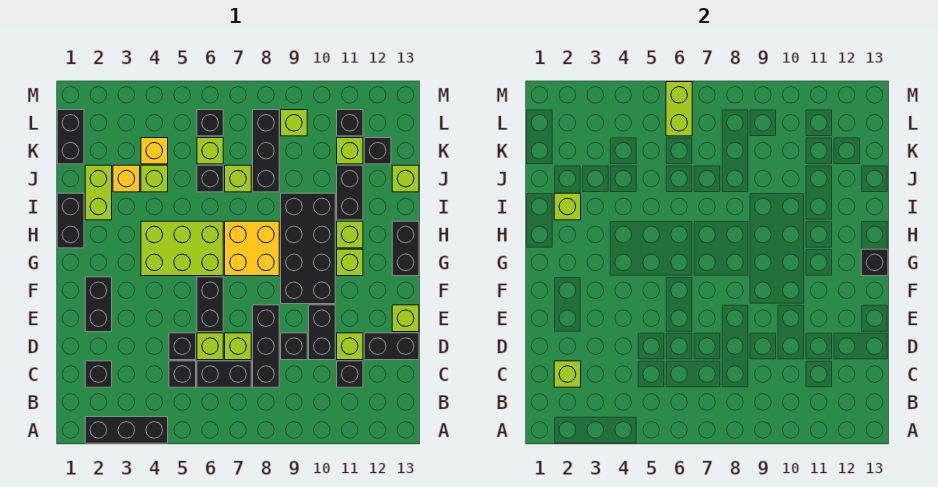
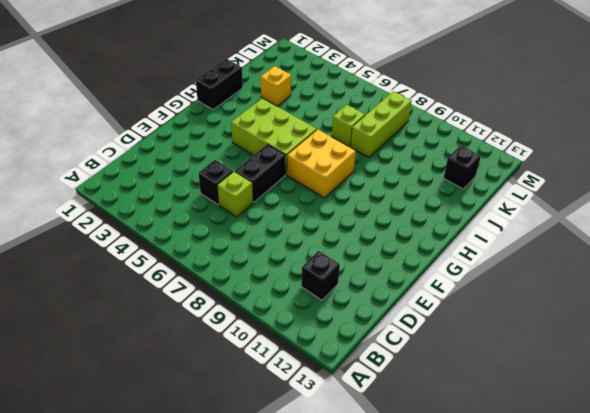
lime brick J8:L8 level 1 -> black brick J8:L8 level 1
none -> black brick A2:A4 level 1
none -> black brick C2 level 1
none -> black brick C5 level 1
none -> black brick C6:C7 level 1

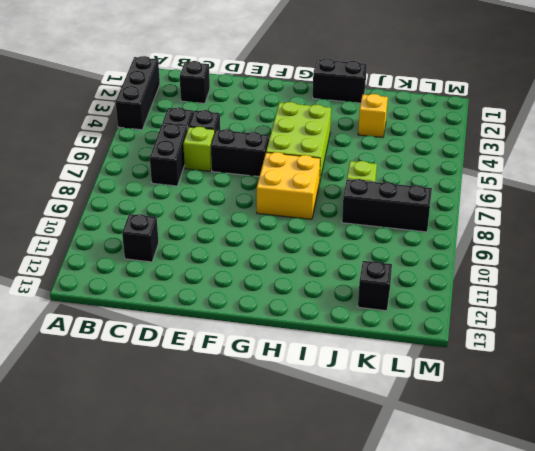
none -> black brick C8:E8 level 1
none -> lime brick D7 level 1
none -> black brick D9 level 1
none -> black brick D10:E10 level 1

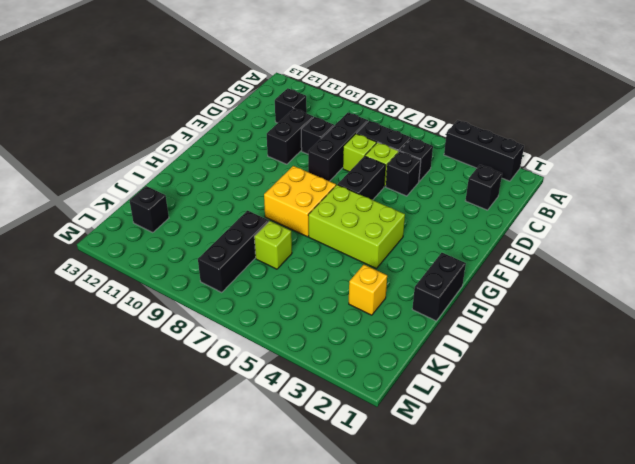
none -> lime brick D11 level 1
none -> black brick D12:D13 level 1
none -> black brick E2:F2 level 1
none -> lime brick E13 level 1

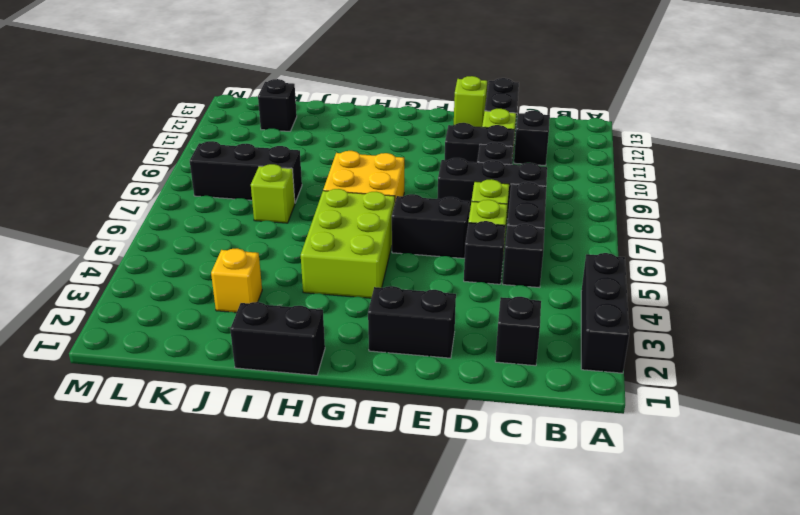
none -> black brick F9:I10 level 1
none -> lime brick G11 level 1
none -> black brick G13:H13 level 1
none -> lime brick H11 level 1

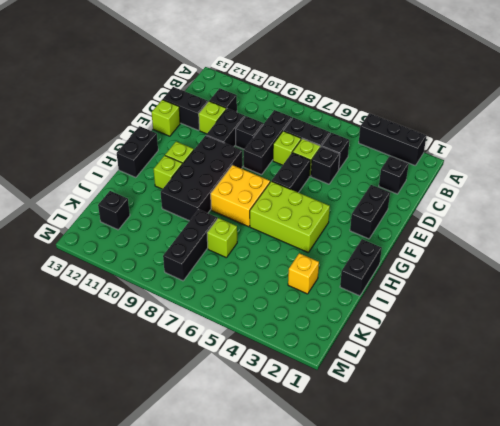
none -> lime brick I2:J2 level 1
none -> black brick I11:J11 level 1
none -> lime brick J4 level 1
none -> black brick J6 level 1

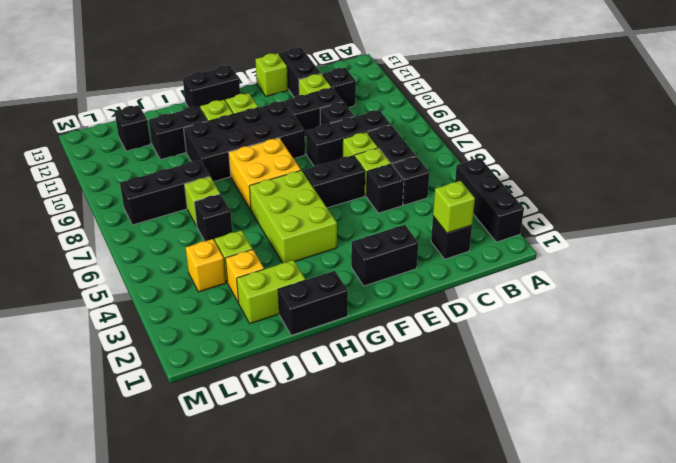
none -> lime brick J13 level 1
none -> black brick K1:L1 level 1
none -> lime brick K6 level 1
none -> lime brick K11 level 1

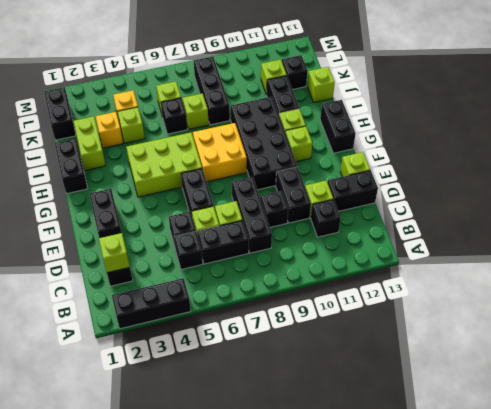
none -> black brick L6 level 1
none -> lime brick L9 level 1
none -> black brick L11 level 1
none -> black brick G13 level 2

